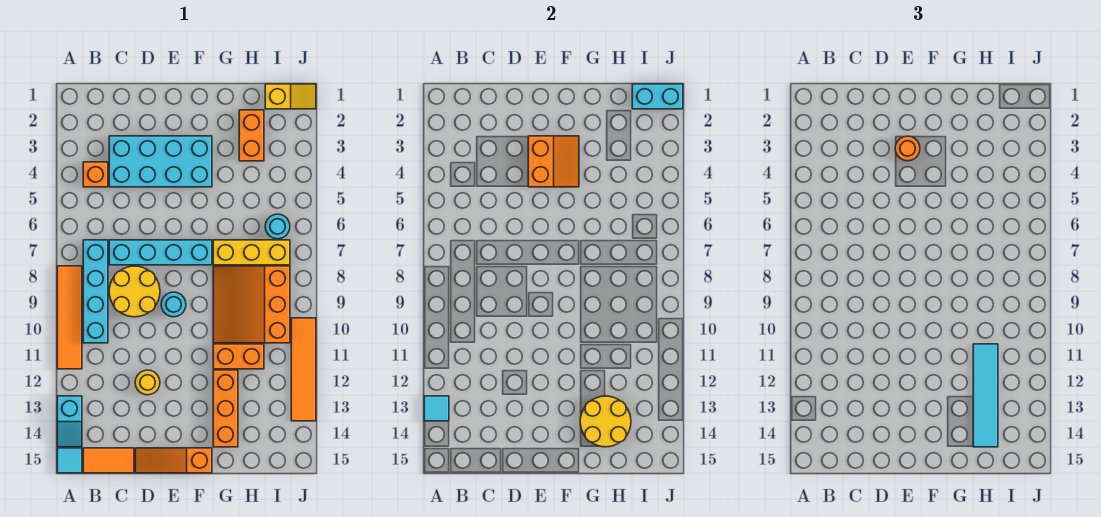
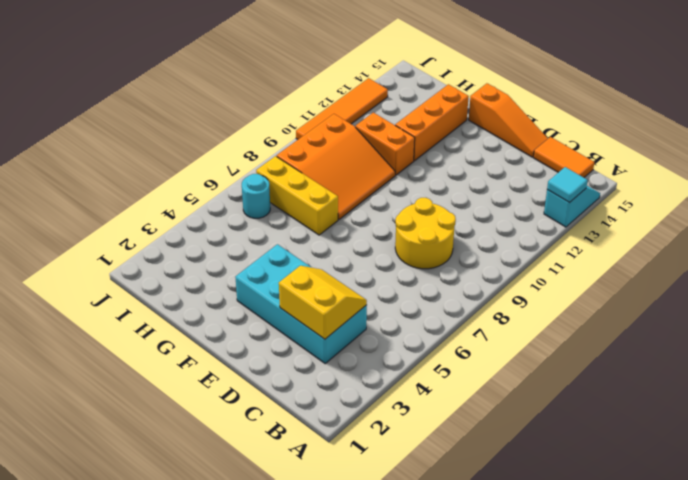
yellow slope C3:D4 level 2 top 3 -> none
none -> orange tile A8:A11 level 1
none -> cyan tile A15 level 1
none -> orange brick B4 level 1

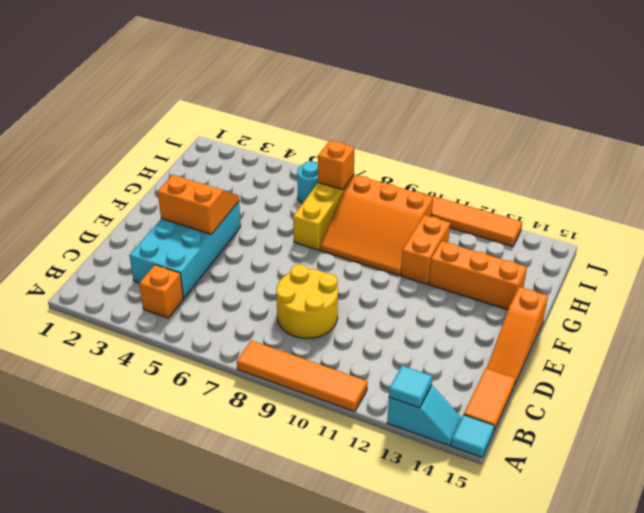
orange brick I7 level 2 -> none
none -> cyan brick B7:B10 level 1
none -> cyan brick C7:F7 level 1
none -> yellow round brick D12 level 1

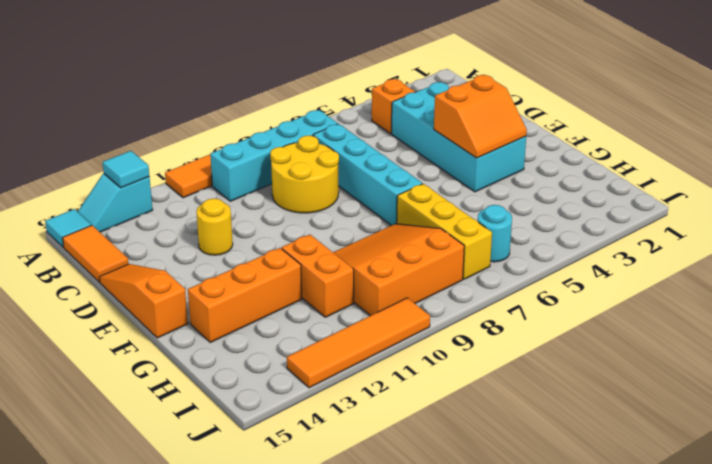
none -> cyan round brick E9 level 1
none -> orange brick H2:H3 level 1
none -> yellow slope I1:J1 level 1 top I

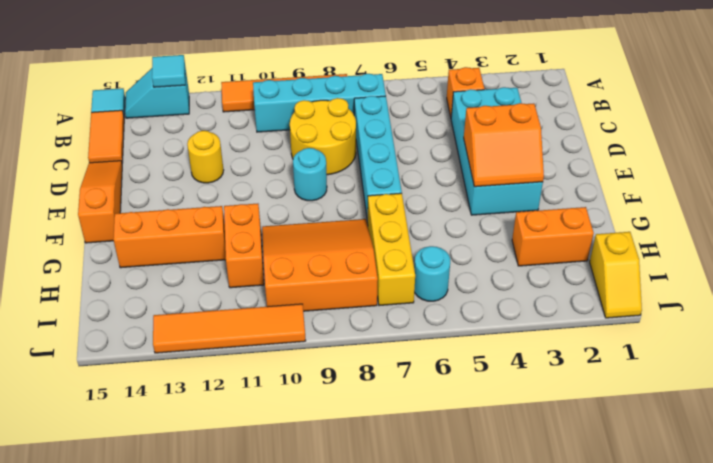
none -> yellow round brick G13:H14 level 2
none -> cyan brick I1:J1 level 2
none -> orange round brick E3 level 3

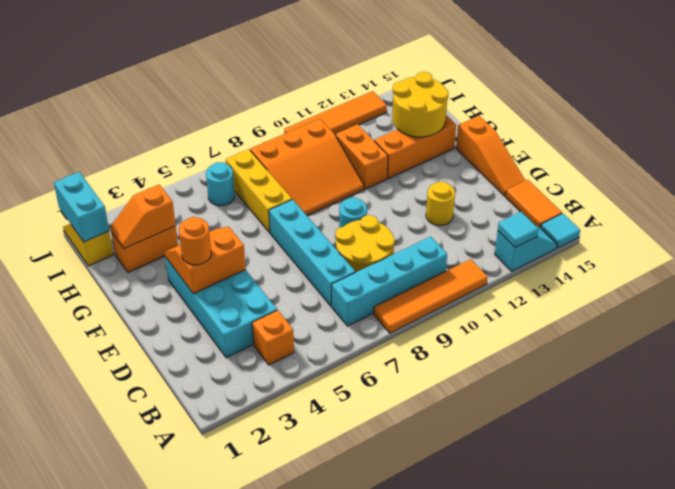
orange slope H2:H3 level 2 top 3 -> none
none -> cyan tile H11:H14 level 3

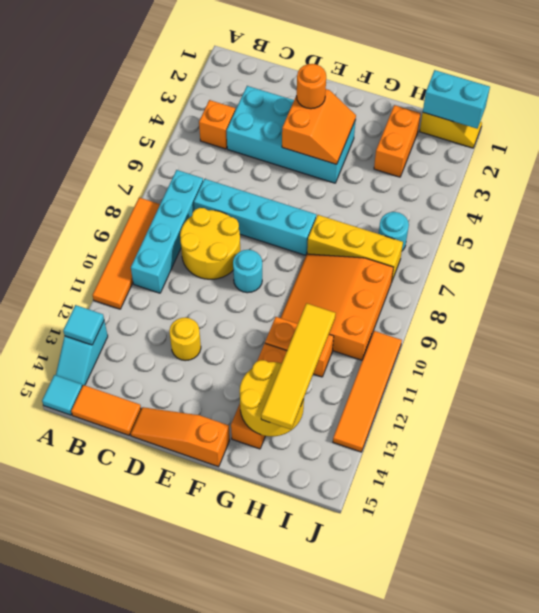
yellow tile H11:H14 level 3 -> cyan tile H11:H14 level 3

